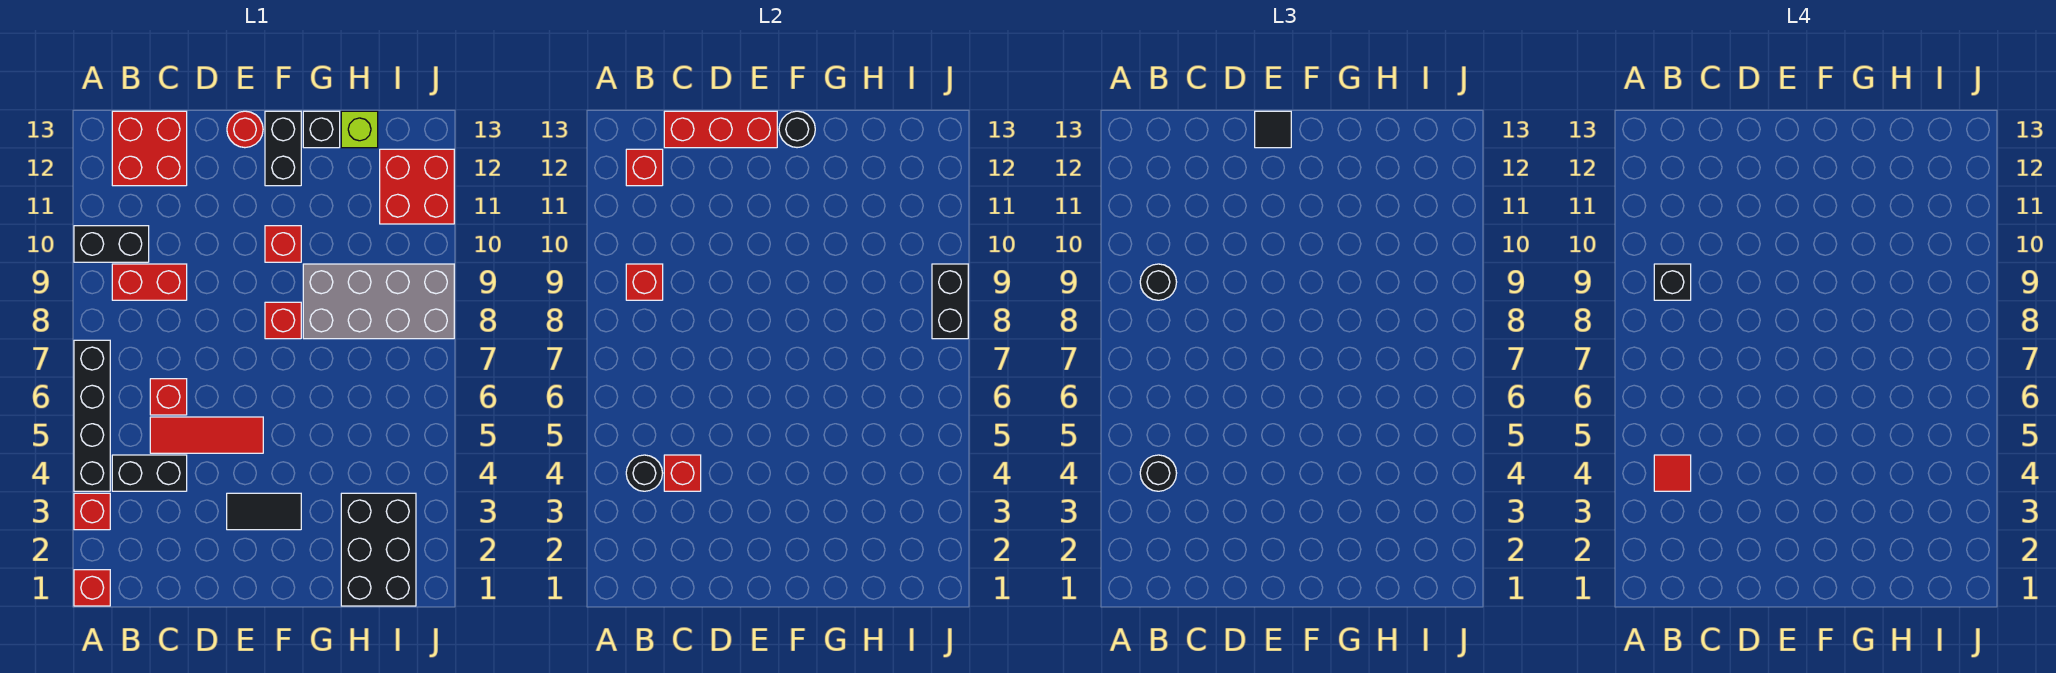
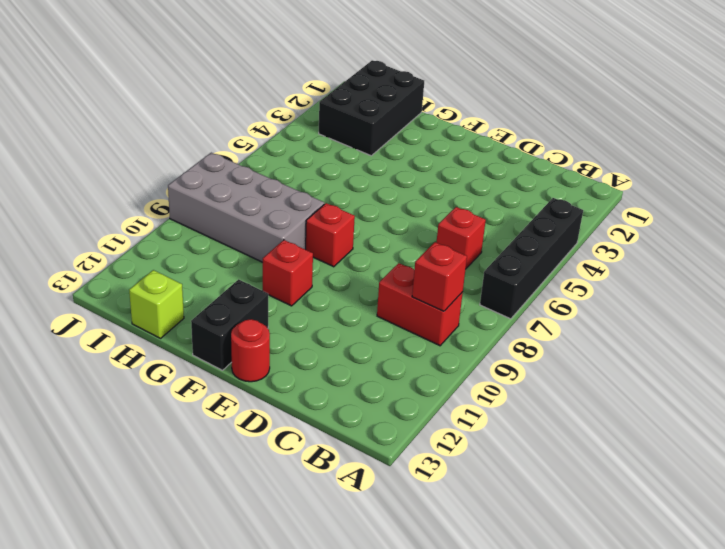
none -> red brick A1 level 1
none -> red brick A3 level 1
none -> black brick A10:B10 level 1
none -> black brick B4:C4 level 1

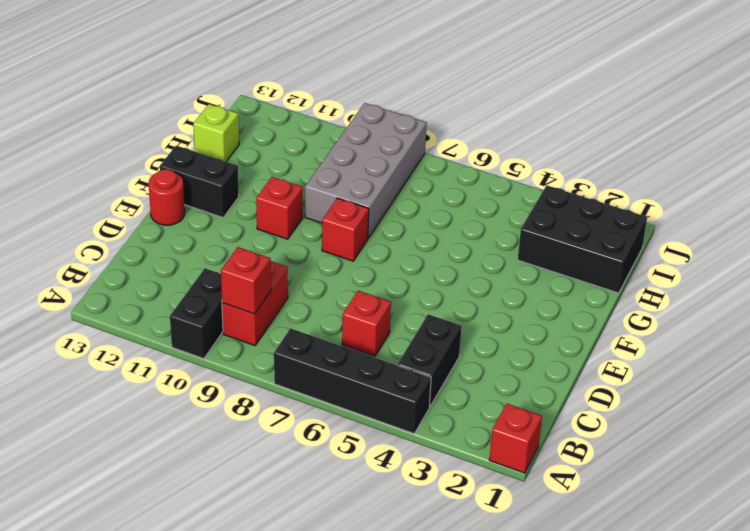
none -> red brick A3 level 1
none -> red brick B12:C13 level 1
none -> red tile C5:E5 level 1
none -> black tile E3:F3 level 1

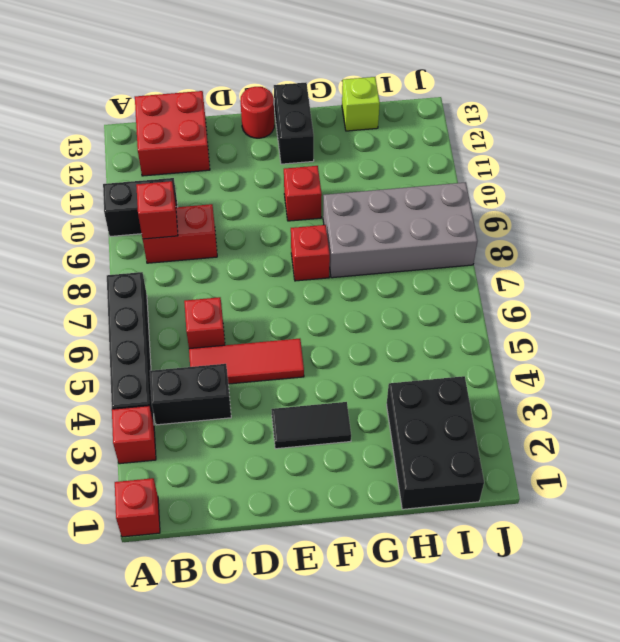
none -> black brick G13 level 1
none -> red brick I11:J12 level 1
none -> black round brick B4 level 2
none -> red brick B12 level 2

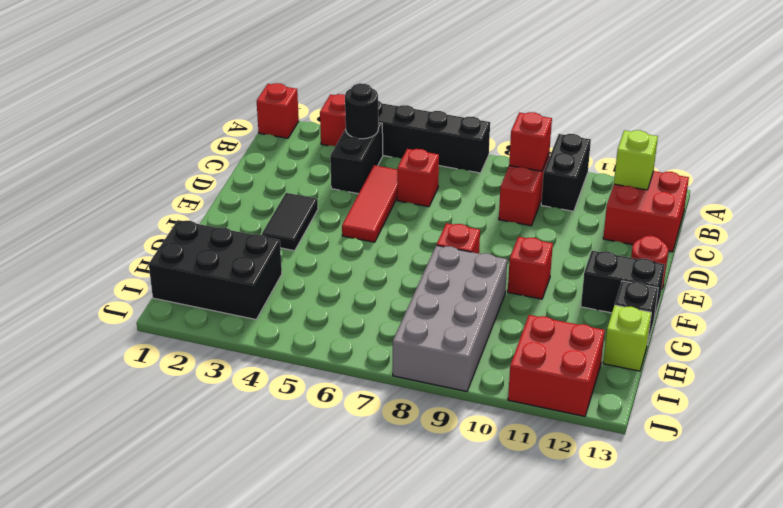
lime brick B12 level 2 -> red brick B12 level 2
none -> red brick C4 level 2
none -> red brick C13:E13 level 2
none -> black round brick F13 level 2
none -> black brick J8:J9 level 2

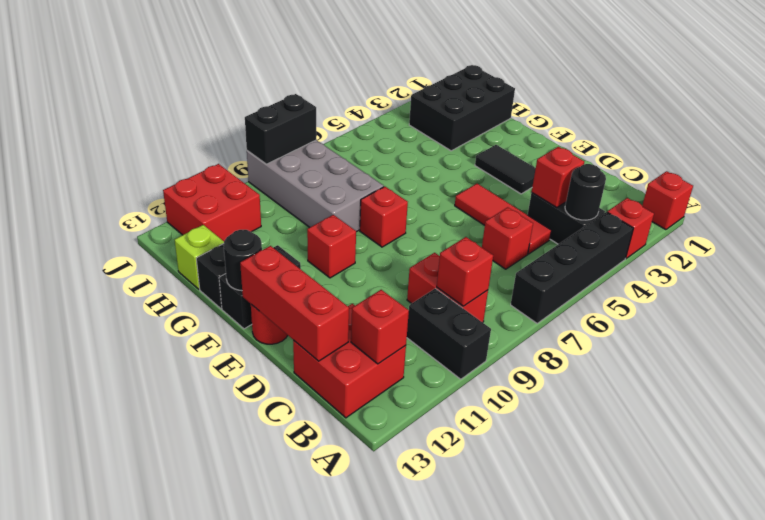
none -> black round brick B4 level 3
none -> black round brick B9 level 3
none -> black tile E13 level 3
none -> red tile B4 level 4

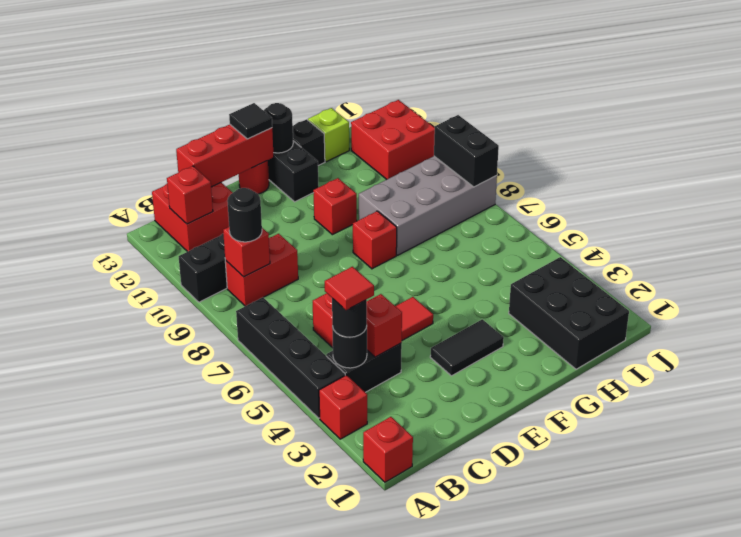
none -> black brick B9 level 4

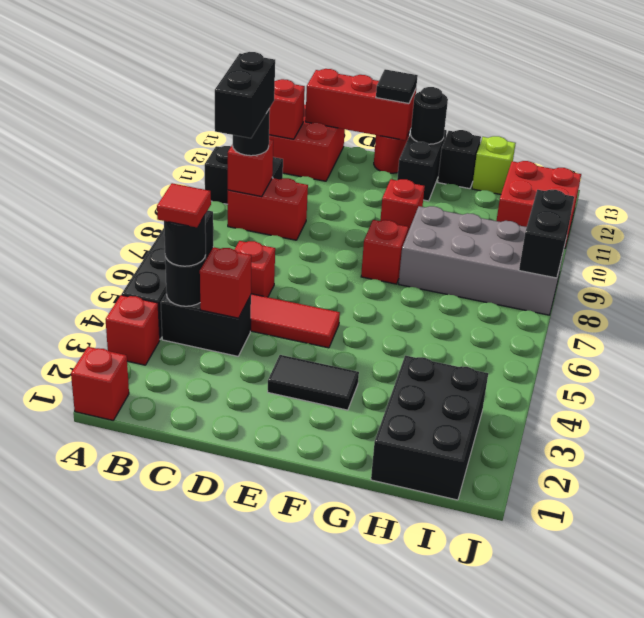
black brick B8:B9 level 4 -> black brick B9 level 4

